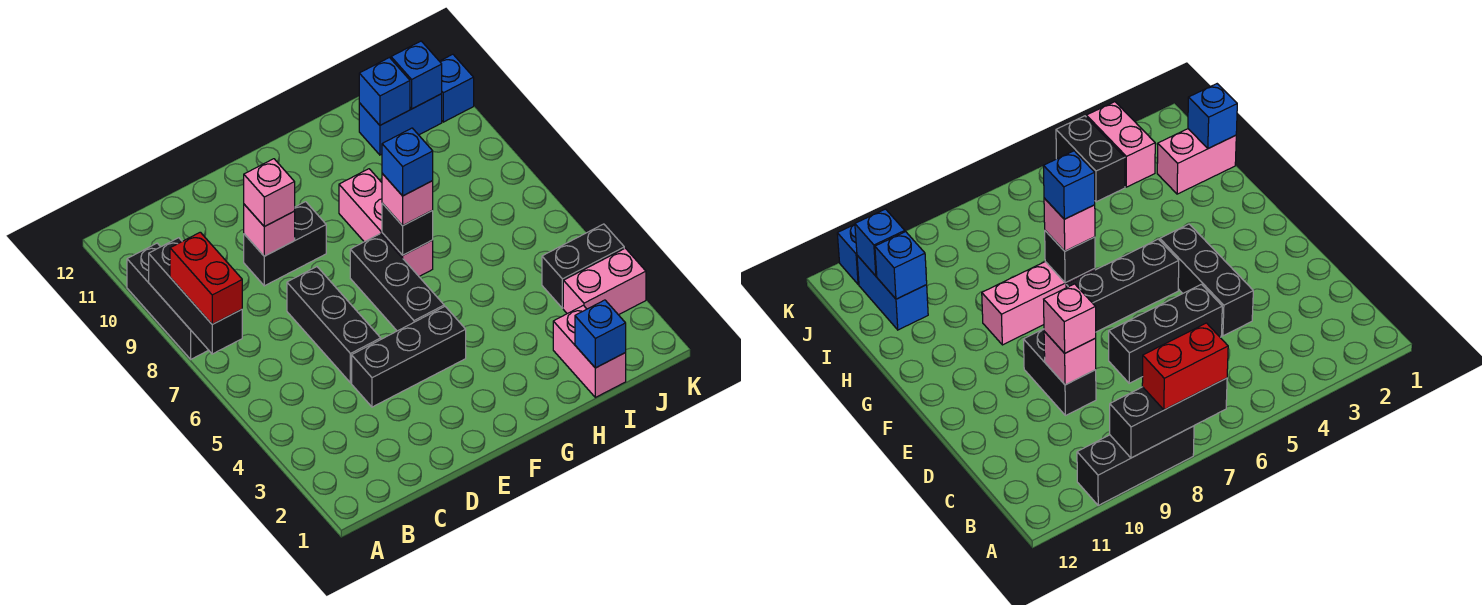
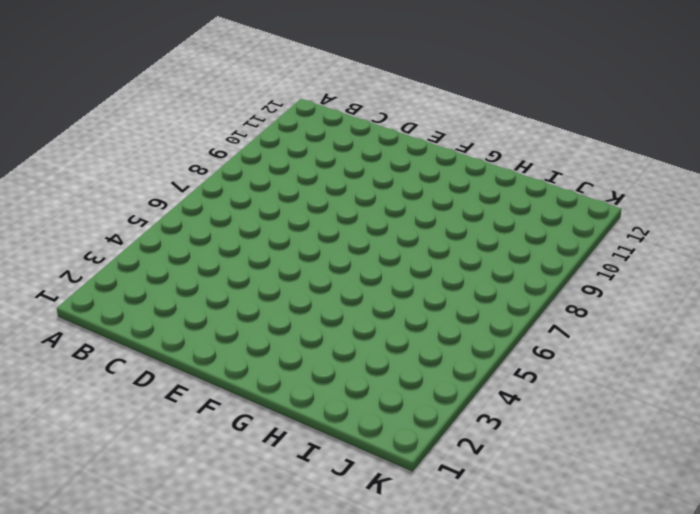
none -> black brick A8:A10 level 1
none -> black brick D4:F4 level 1
none -> black brick D5:D7 level 1

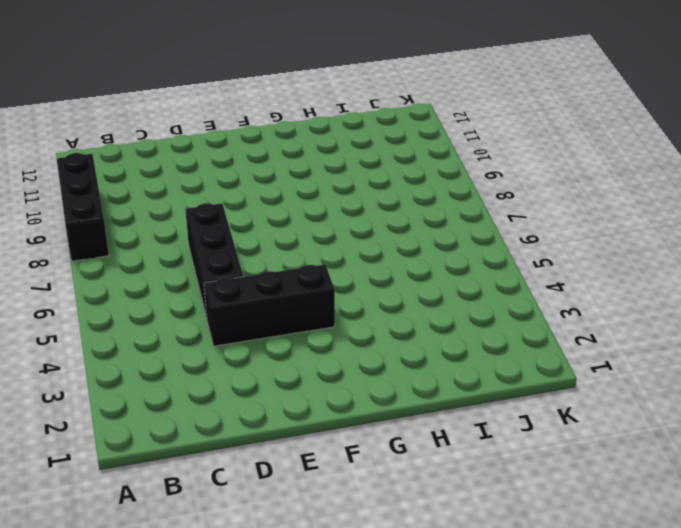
none -> black brick D9:E9 level 1
none -> black brick F5:F7 level 1
none -> pink brick G7:G9 level 1

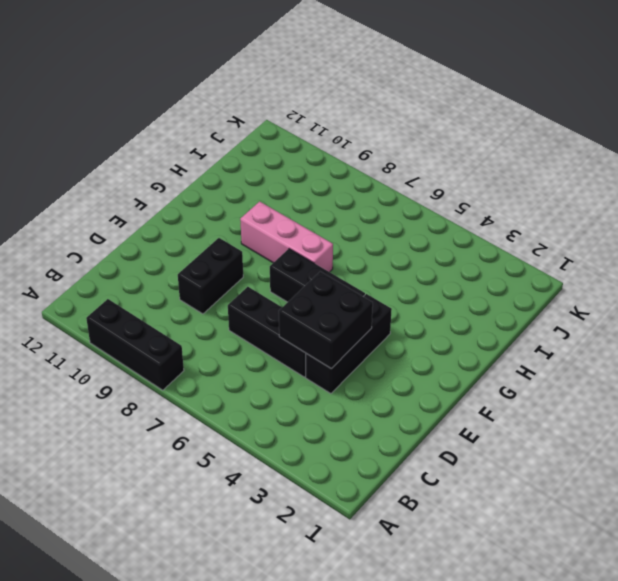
black brick D4:E5 level 2 -> none
none -> pink brick I1:I2 level 1
none -> blue brick I11:J11 level 1
none -> pink brick J3:K3 level 1

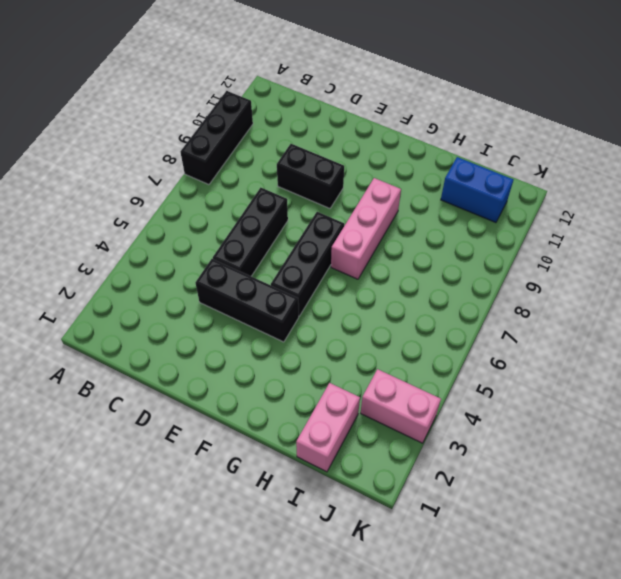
none -> black brick J4:K4 level 1
none -> blue brick K11 level 1
none -> black brick A7:A9 level 2

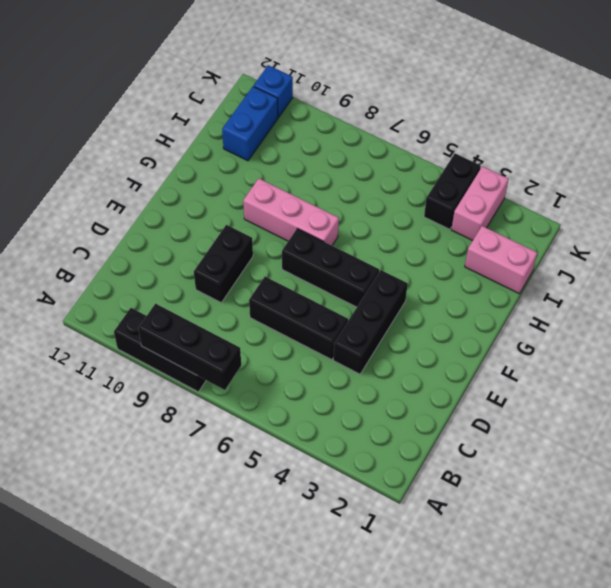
none -> pink brick D9 level 2
none -> black brick G7 level 2
none -> blue brick I1 level 2

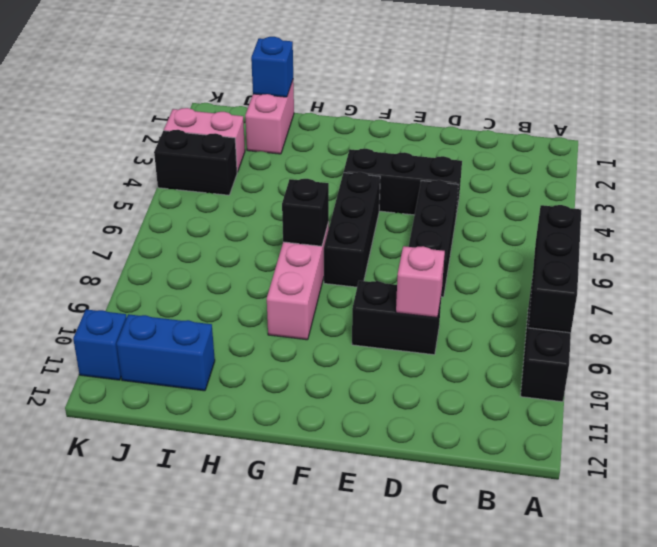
none -> blue brick I11 level 2
none -> blue brick J11 level 2
none -> red brick A7:A8 level 3

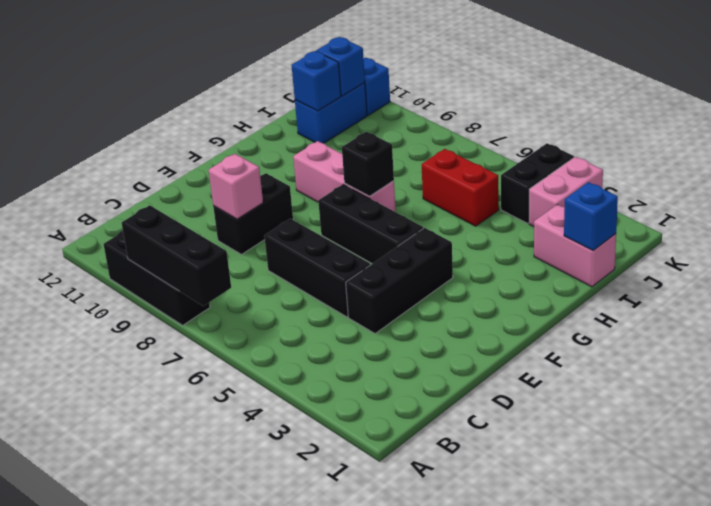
red brick I5:I6 level 1 -> red brick A7:A8 level 3
none -> pink brick D9 level 3
none -> pink brick G7 level 3
none -> blue brick G7 level 4

